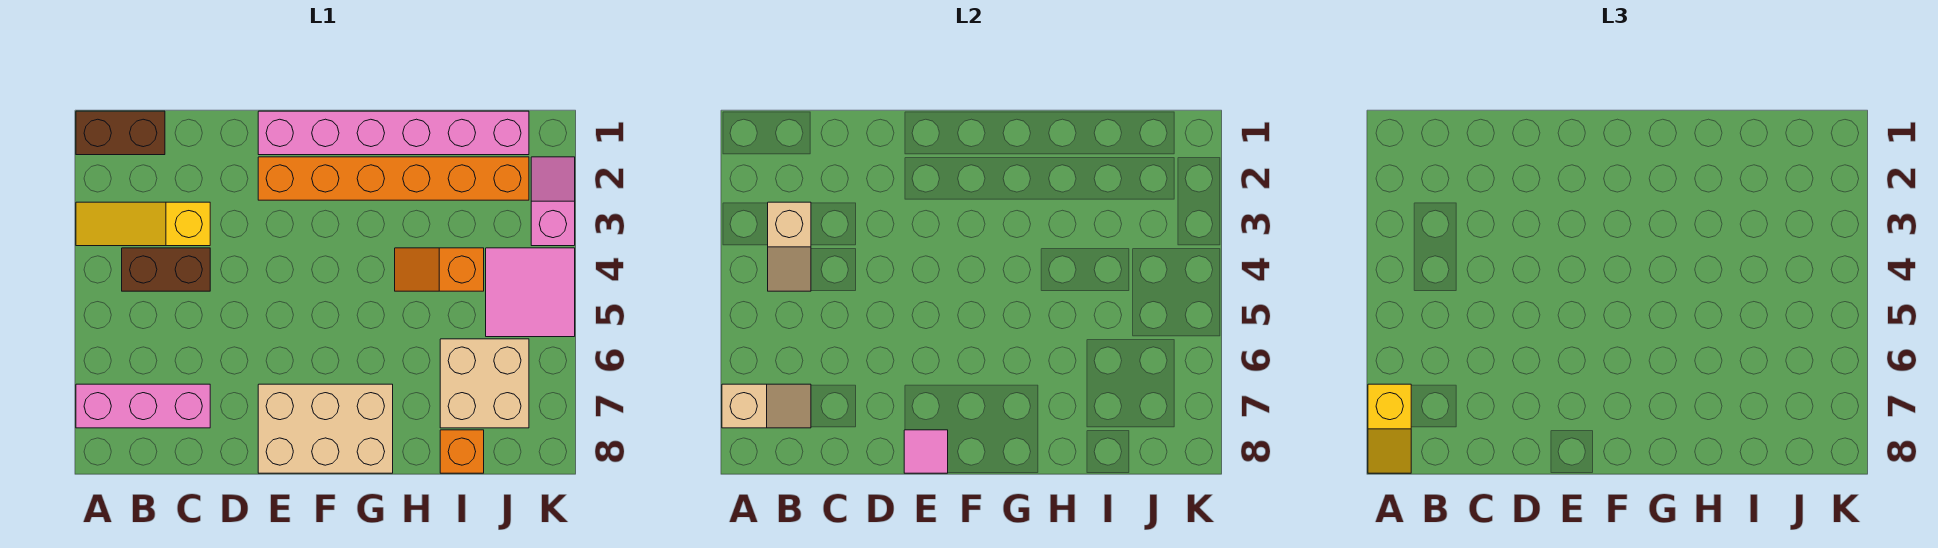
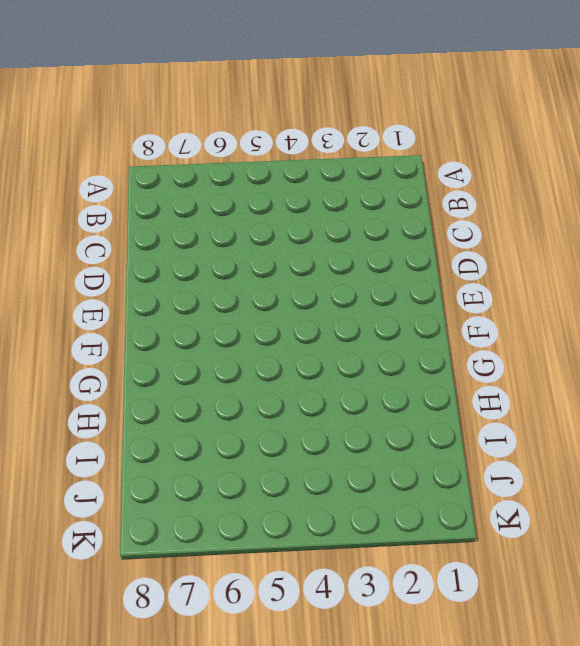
none -> brown brick A1:B1 level 1
none -> yellow slope A3:C3 level 1 top C
none -> pink brick A7:C7 level 1

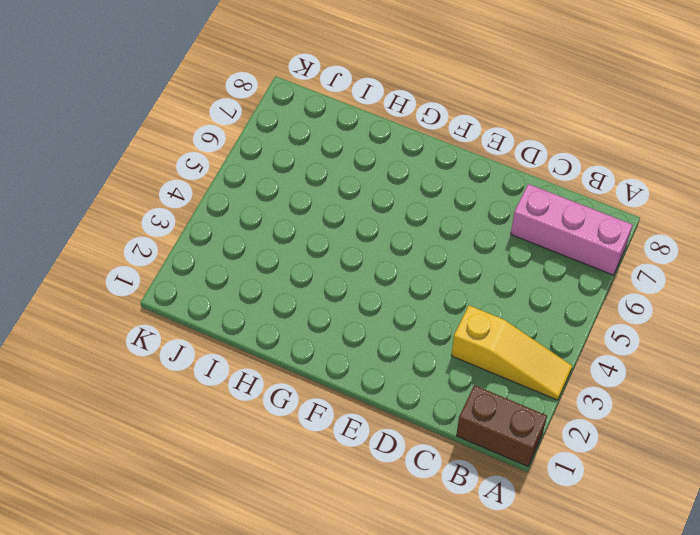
none -> brown brick B4:C4 level 1
none -> pink brick E1:J1 level 1
none -> orange brick E2:J2 level 1

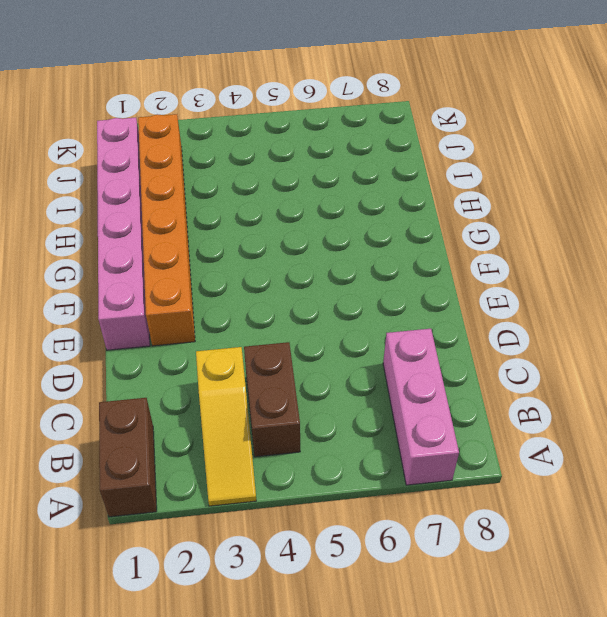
none -> tan brick E7:G8 level 1
none -> orange slope H4:I4 level 1 top I
none -> tan brick I6:J7 level 1

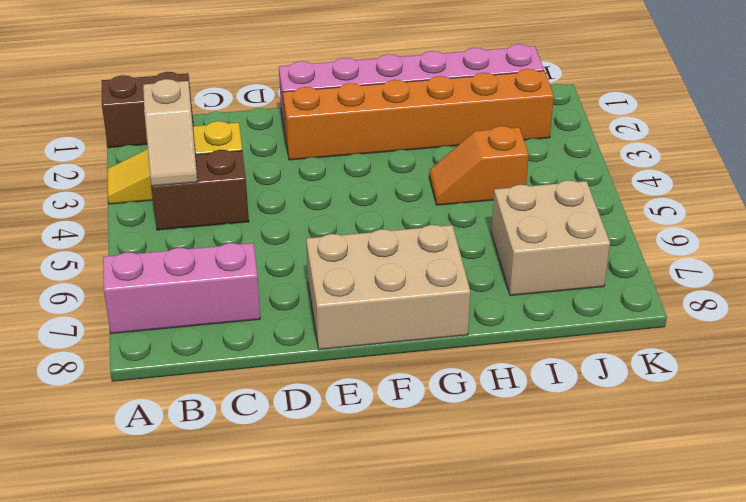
none -> orange brick I8 level 1
none -> pink tile J4:K5 level 1
none -> pink slope K2:K3 level 1 top 3

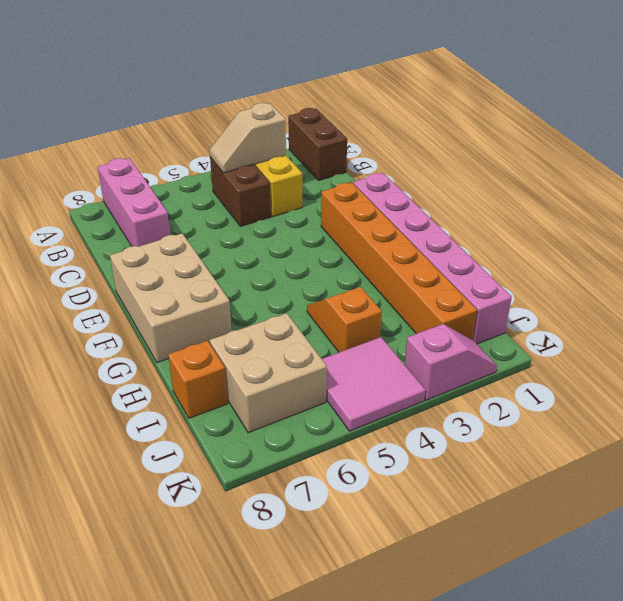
none -> tan slope A7:B7 level 2 top A
none -> pink tile E8 level 2
none -> yellow slope A7:A8 level 3 top 7

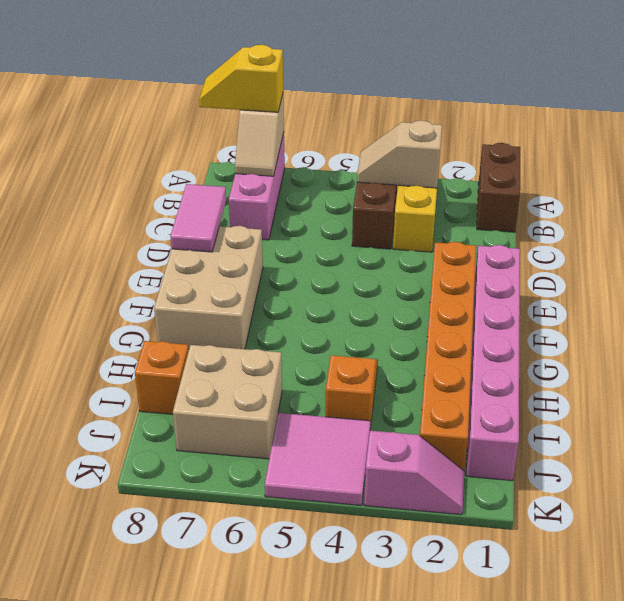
pink tile D8:E8 level 2 -> pink tile E8 level 2

